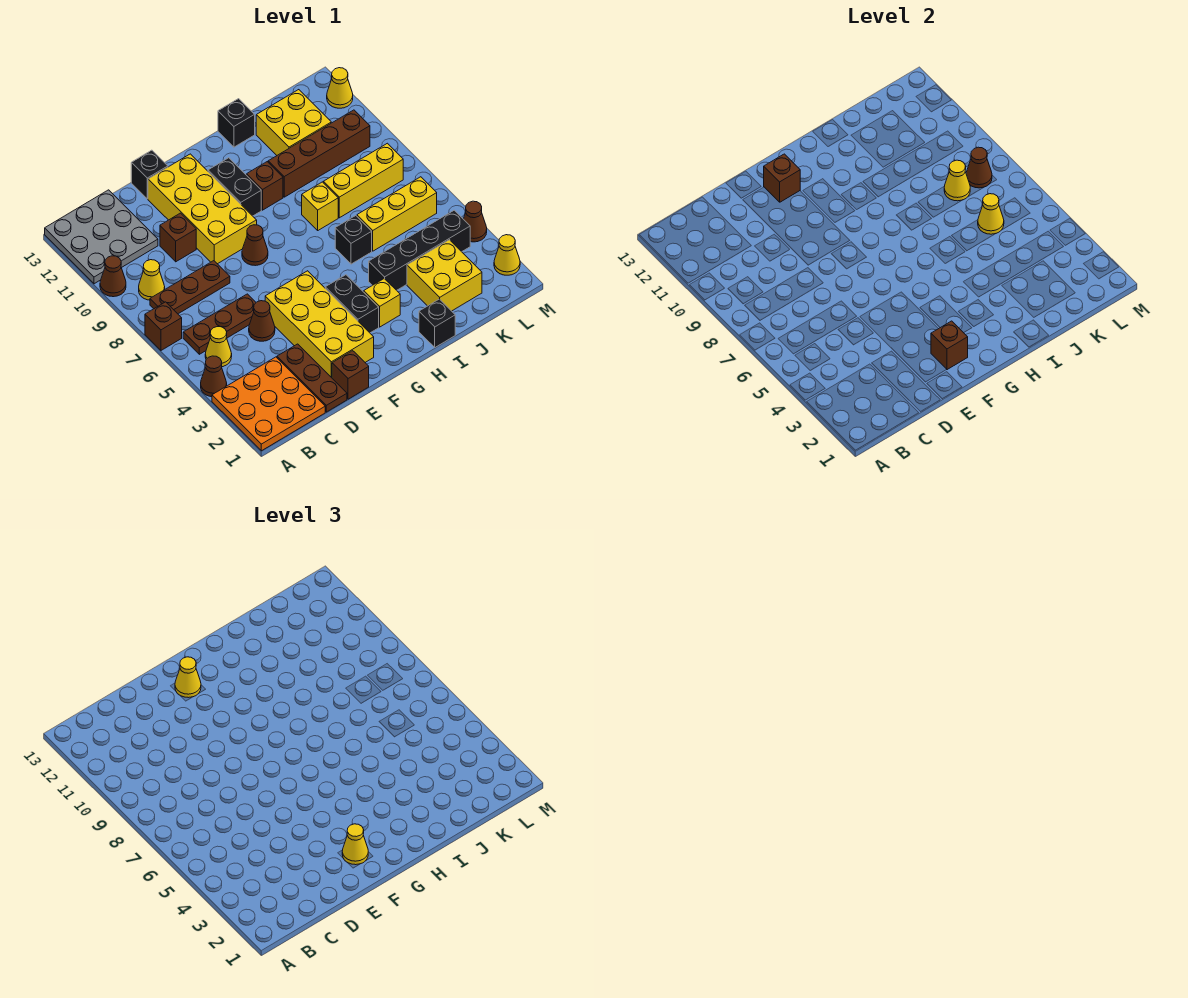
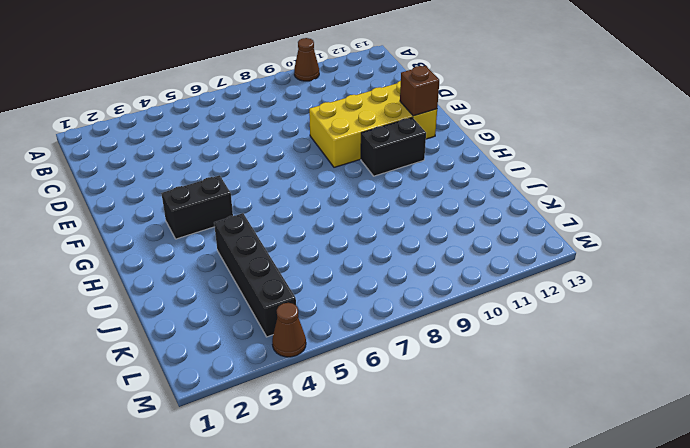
none -> orange plate A1:C3 level 1
none -> brown cone A4 level 1
none -> brown brick A7 level 1
none -> grey plate A11:C13 level 1

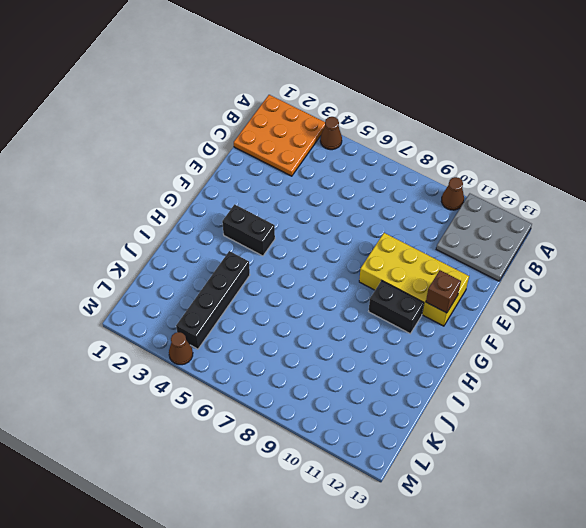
none -> brown brick A7 level 1
none -> yellow cone B5 level 1
none -> brown plate B6:D6 level 1
none -> brown plate B8:D8 level 1

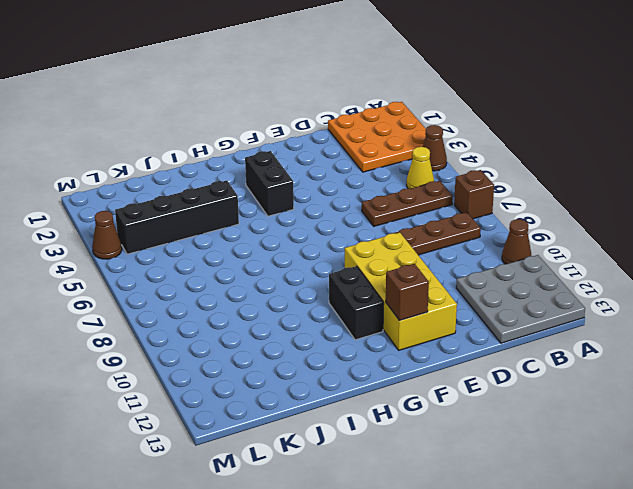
none -> yellow cone B9 level 1
none -> brown plate D1:D3 level 1
none -> brown cone D5 level 1
none -> brown brick D10 level 1

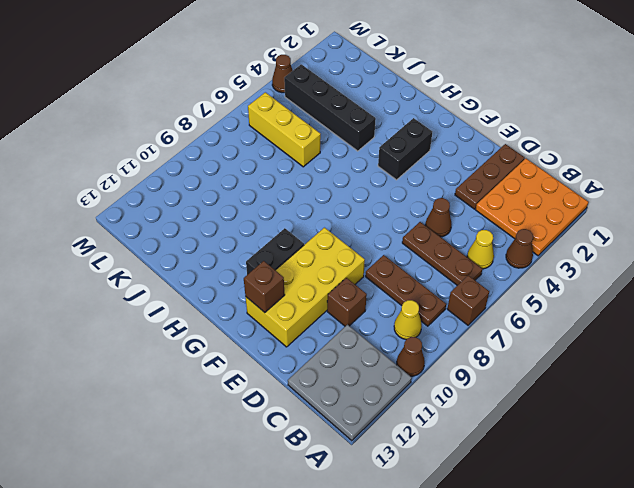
none -> brown brick E1 level 1
none -> yellow brick E2:F5 level 1
none -> black brick E13 level 1
none -> brown cone F8 level 1

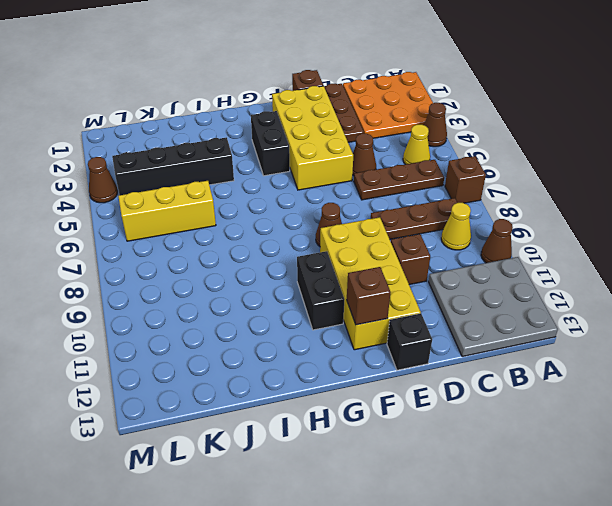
none -> yellow brick H3 level 1
none -> brown brick H10 level 1
none -> black brick I1 level 1
none -> black brick I6 level 1

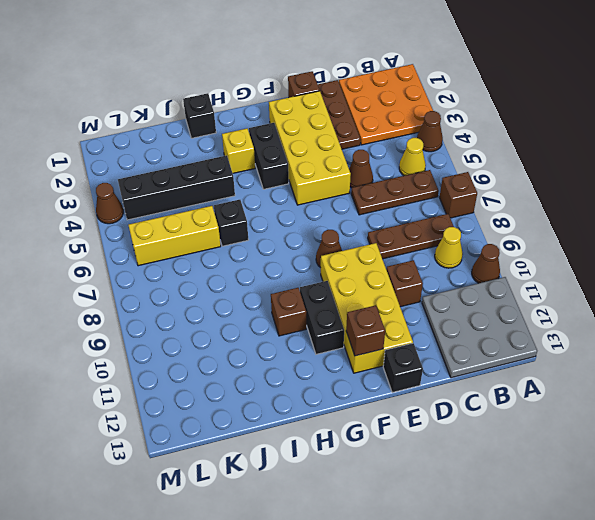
none -> yellow brick I8 level 1
none -> brown brick I10:L10 level 1
none -> black brick I13 level 1
none -> yellow brick J2:K3 level 1

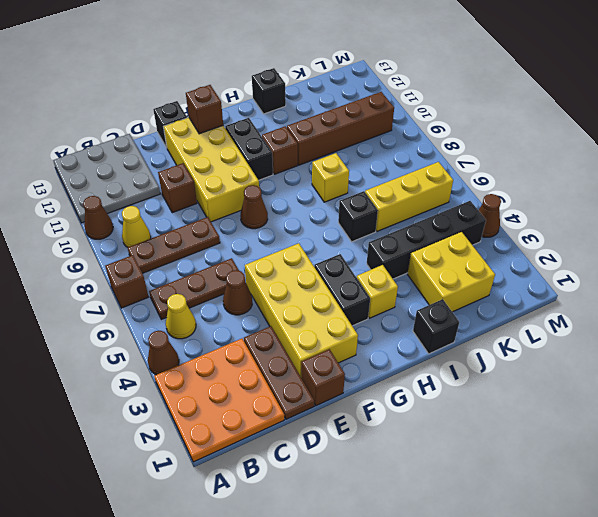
none -> yellow brick J8:L8 level 1
none -> yellow brick J11:K12 level 1
none -> yellow cone M2 level 1
none -> yellow cone M12 level 1

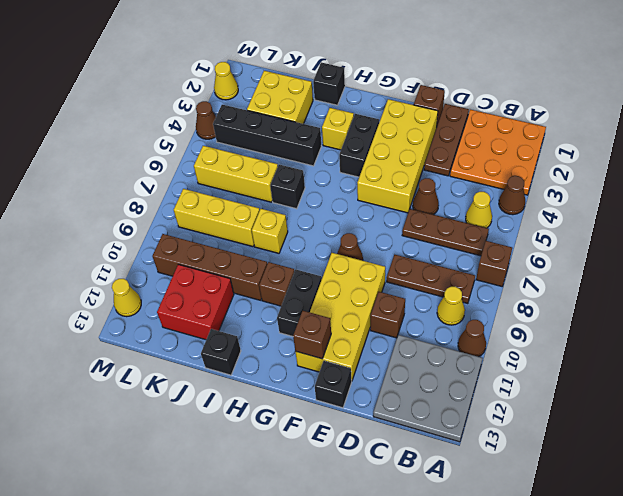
red brick J11:K12 level 1 -> yellow brick J11:K12 level 1
none -> brown brick F2 level 2
none -> yellow cone K6 level 2
none -> yellow cone K8 level 2
none -> brown cone L8 level 2

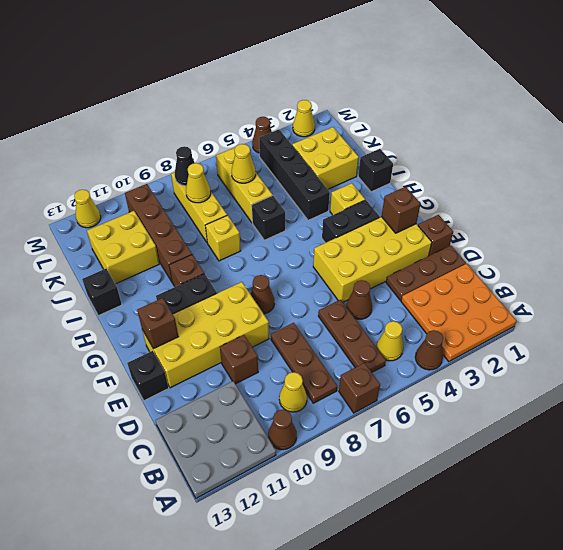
black cone L8 level 2 -> brown cone L8 level 2
none -> yellow cone F2 level 3
none -> yellow cone F12 level 3

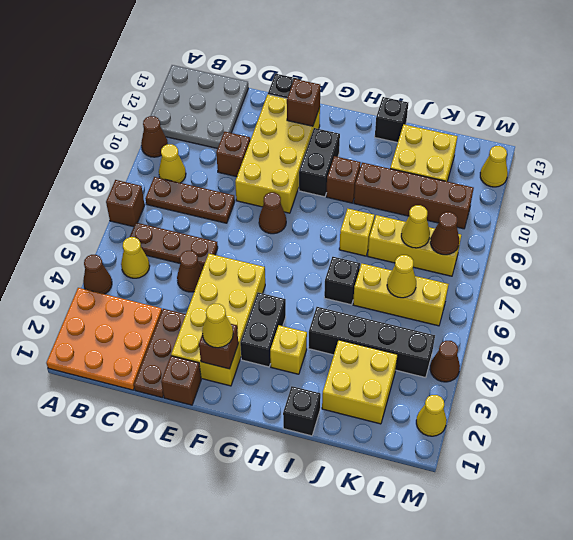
none -> yellow cone F12 level 3

